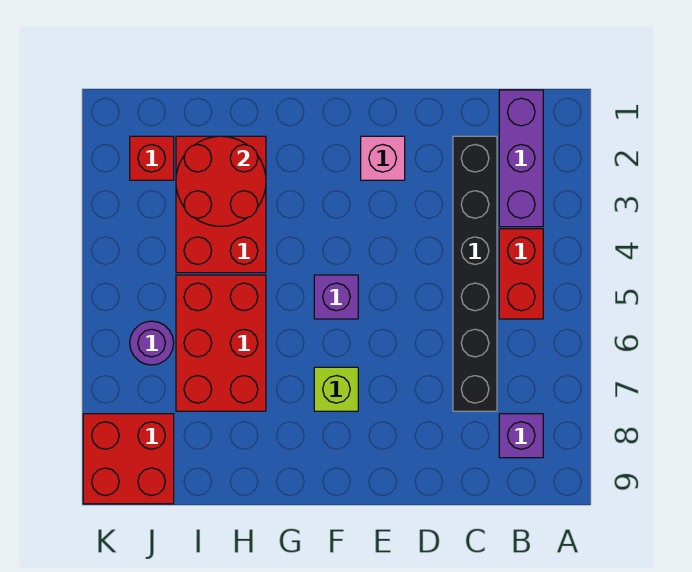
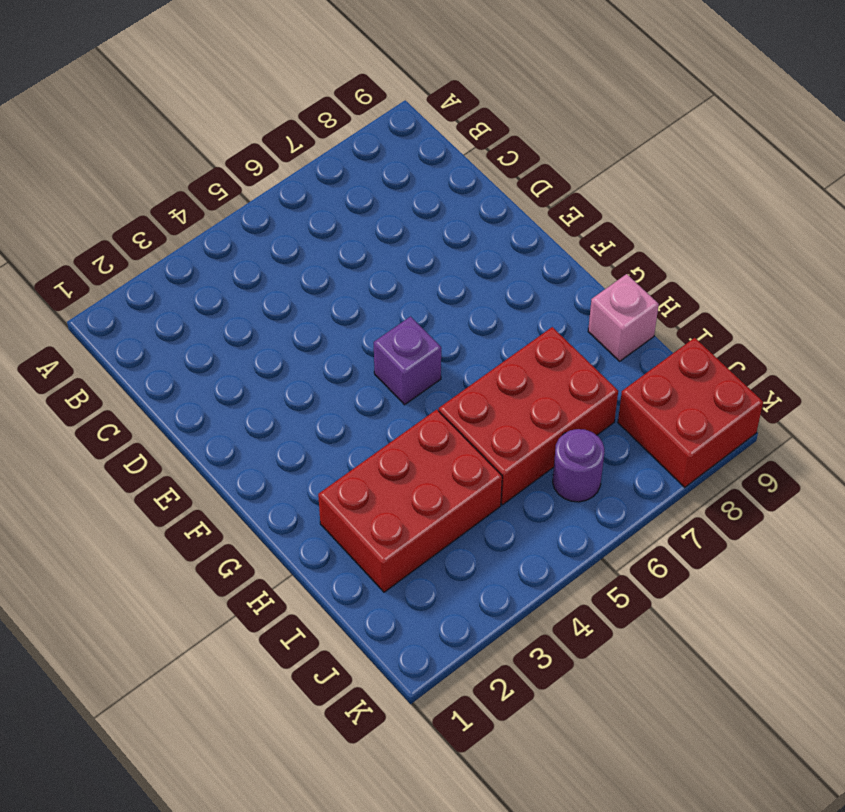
pink brick H9 level 1 -> pink brick E2 level 1
none -> purple brick B1:B3 level 1
none -> red brick B4:B5 level 1
none -> purple brick B8 level 1

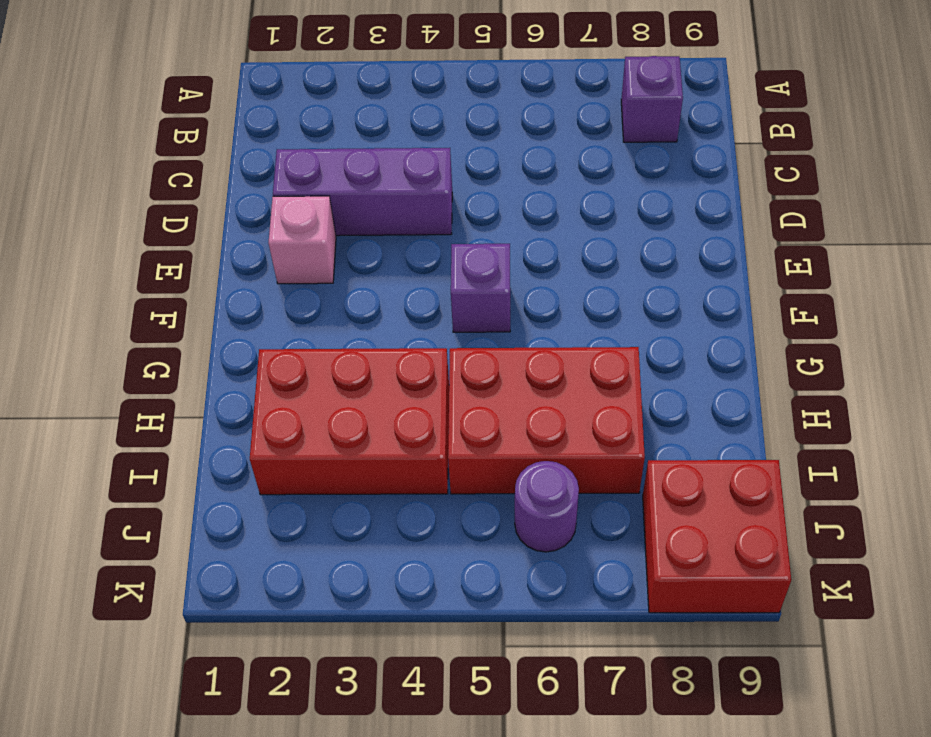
purple brick D2:D4 level 1 -> purple brick B1:B3 level 1
none -> red brick B4:B5 level 1
none -> black brick C2:C7 level 1
none -> lime brick F7 level 1

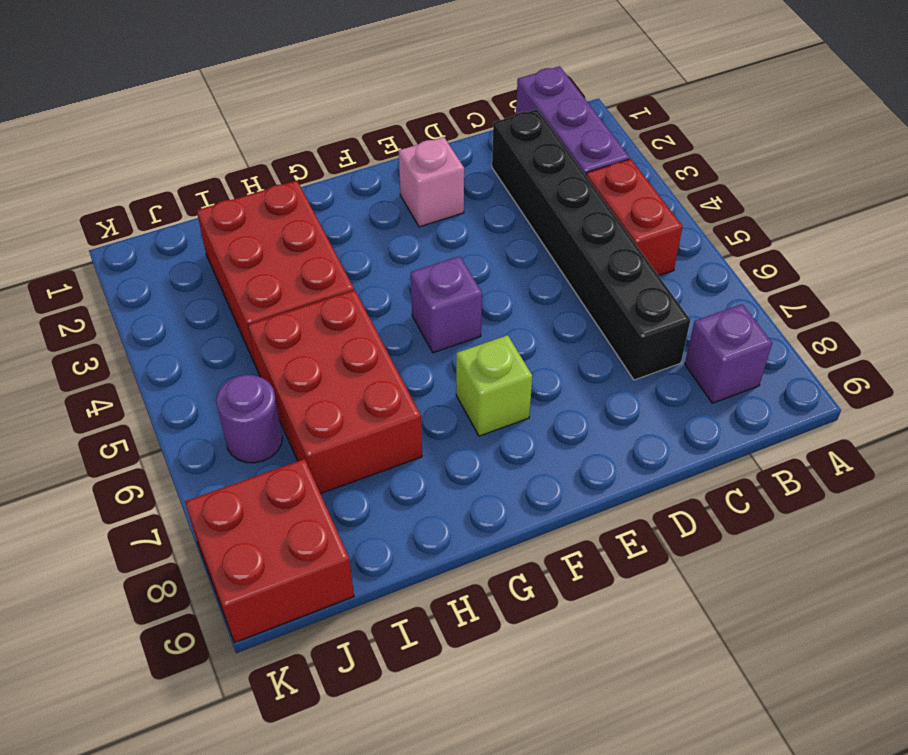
none -> red brick J2 level 1
none -> red round brick H2:I3 level 2

